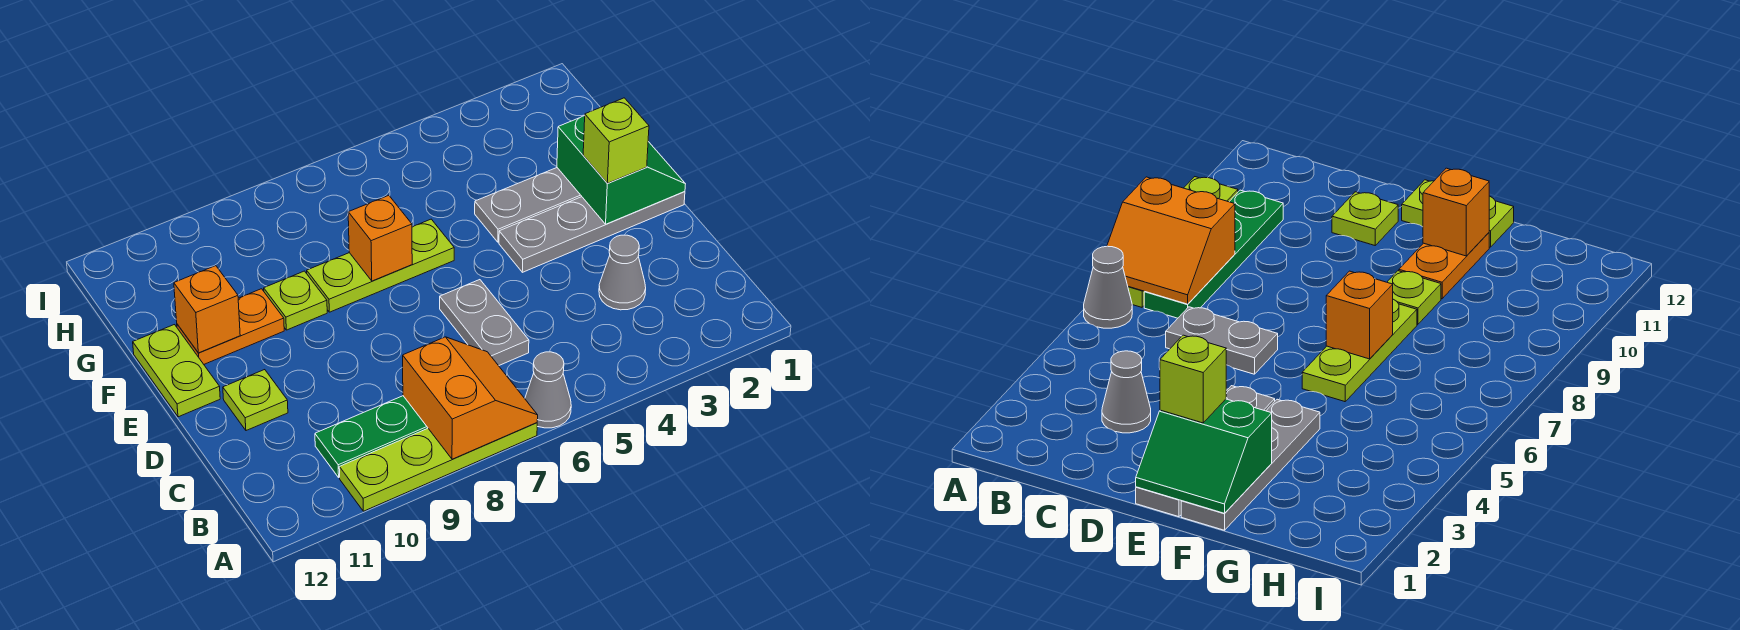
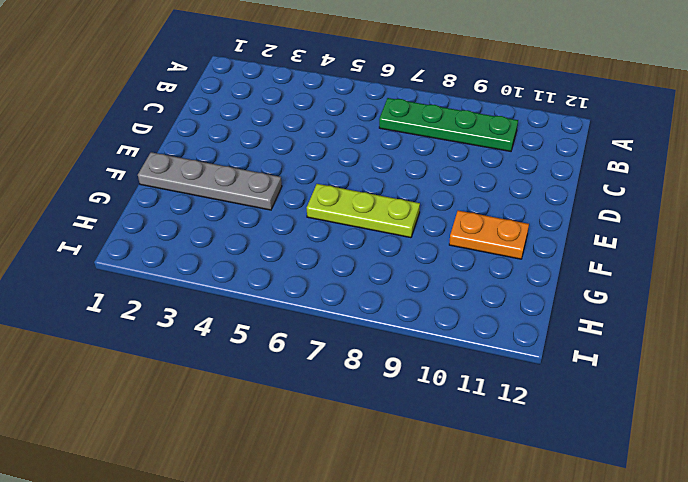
none -> grey cone A6 level 1
none -> lime plate A7:A10 level 1
none -> grey cone C3 level 1

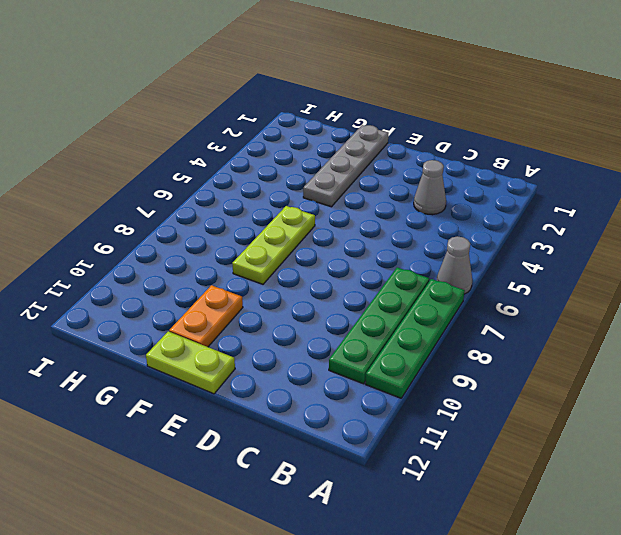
green plate A7:A10 level 1 -> lime plate A7:A10 level 1
none -> grey plate C6:D6 level 1
none -> lime plate D11 level 1
none -> grey plate E1:E4 level 1

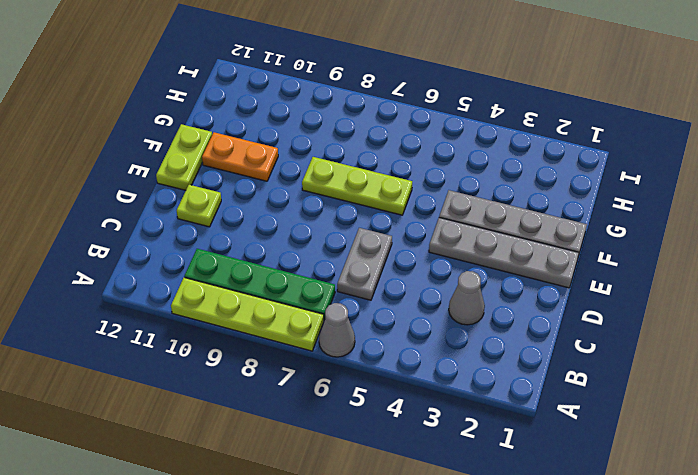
none -> lime plate F9 level 1
none -> orange slope A7:B8 level 2 top 8
none -> green slope E1:F2 level 2 top 2

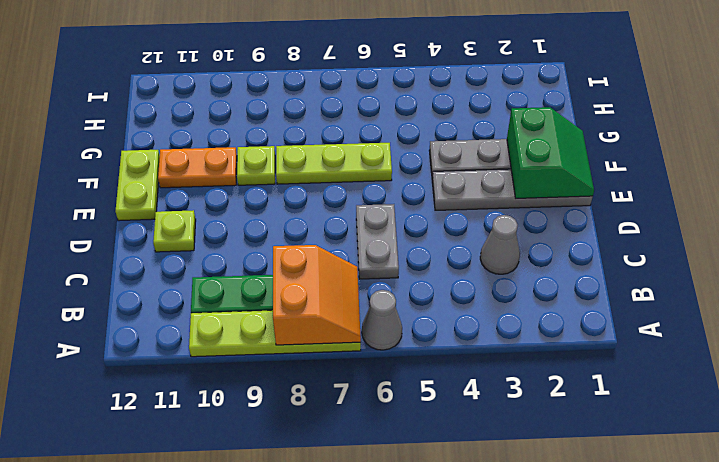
none -> orange brick F7 level 2
none -> orange brick F11 level 2
none -> lime brick E2 level 3

